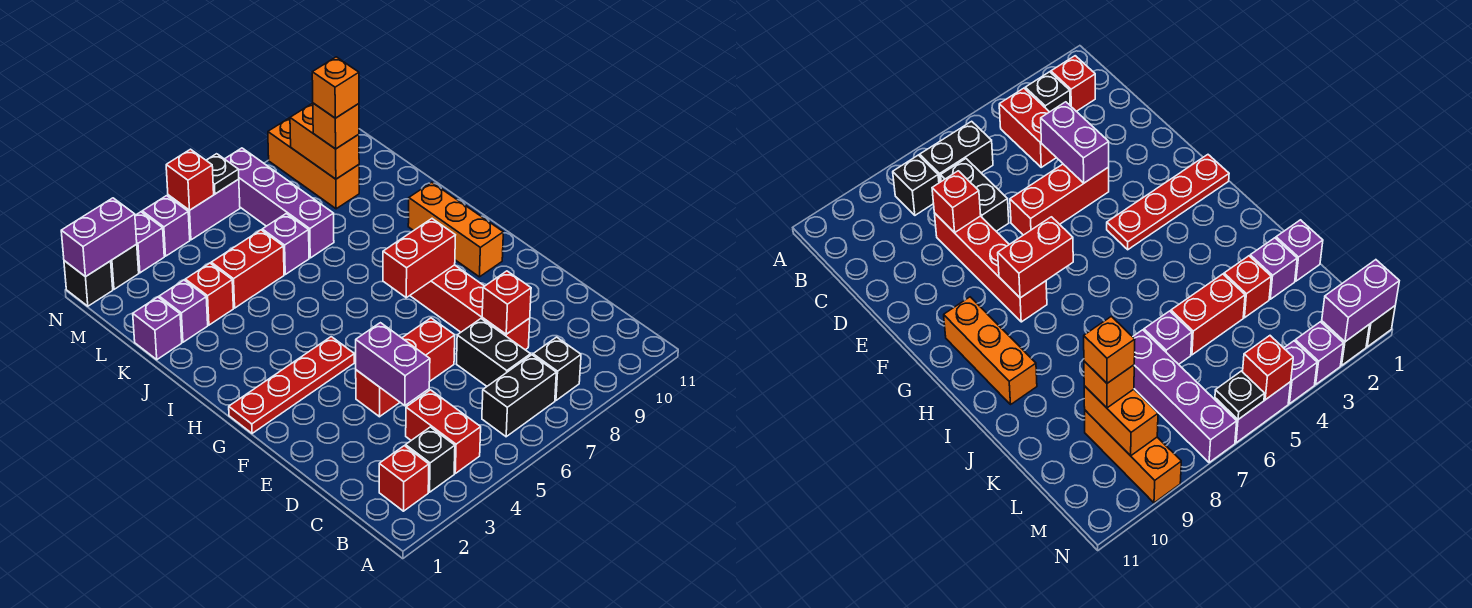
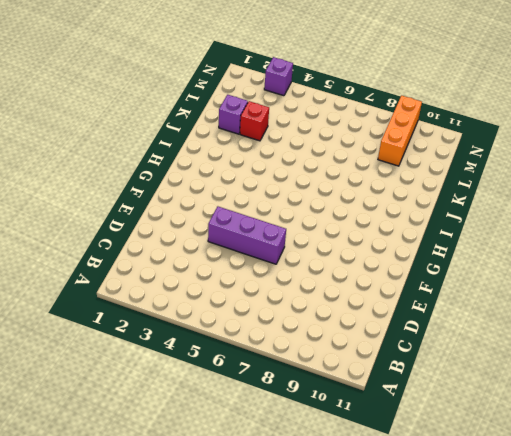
purple brick E4:E6 level 1 -> red brick E4:E6 level 1
none -> red brick B2 level 1
none -> black brick B3 level 1
none -> red brick B4:C4 level 1
none -> black brick B6:B7 level 1

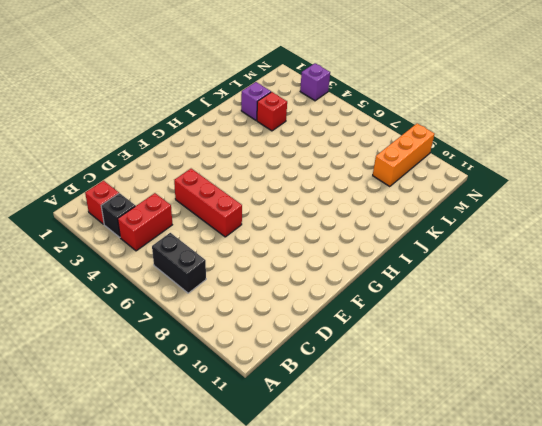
none -> black brick B8 level 1
none -> black brick C7:D7 level 1
none -> red brick D8:G8 level 1
none -> red plate G1:G4 level 1

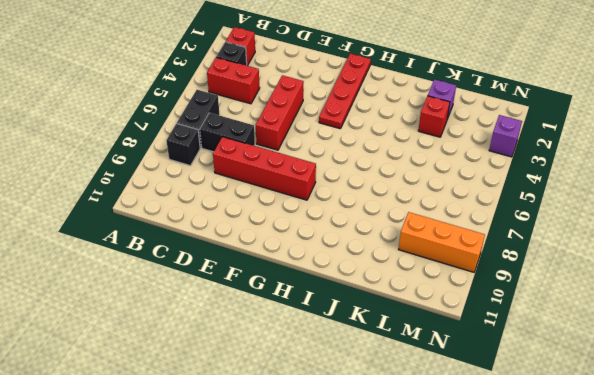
none -> orange brick G10:I10 level 1
none -> purple brick K1 level 1
none -> red brick K4:K5 level 1
none -> purple brick K6 level 1

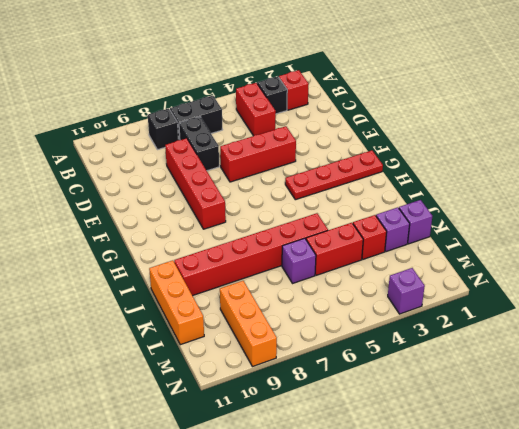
red brick J5:J10 level 1 -> none
orange brick J11:L11 level 1 -> orange brick G10:I10 level 1
none -> purple brick K7:N7 level 1
none -> black brick N1 level 1
none -> black brick N2 level 1
none -> purple brick N4 level 1

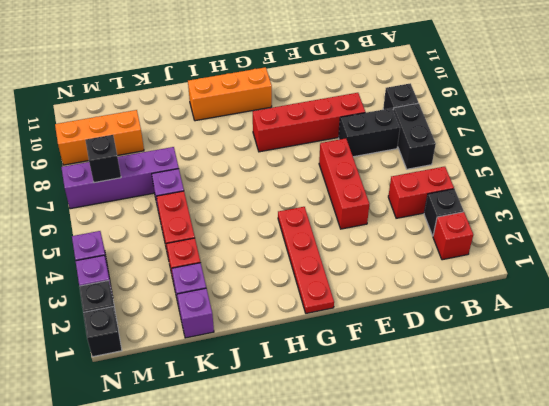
black brick M7 level 2 -> none
none -> purple brick N5:N6 level 1
none -> purple brick D4:E4 level 2
none -> red brick D8 level 2
none -> red brick G7:G8 level 2

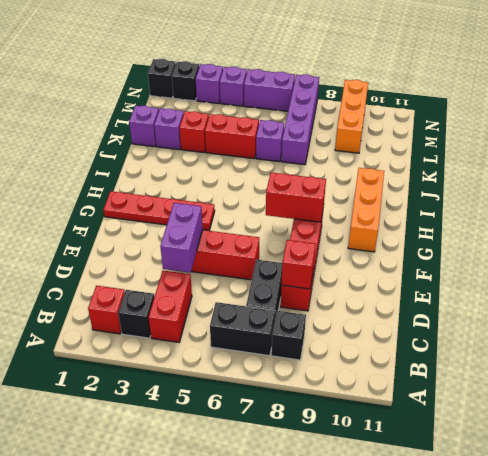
none -> orange brick L9:M9 level 2
none -> purple brick N1:N2 level 2
none -> red brick N5 level 2
none -> black plate N6 level 2

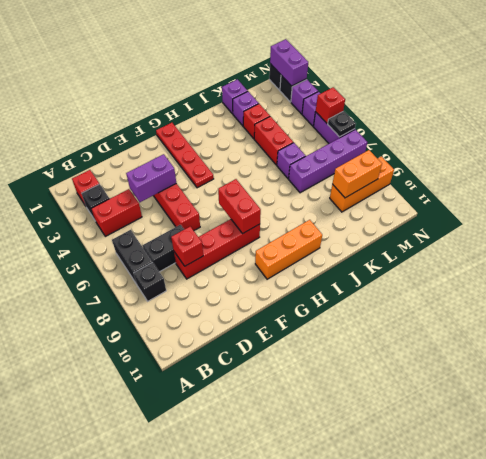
none -> orange brick L9 level 3
none -> orange brick L9 level 4

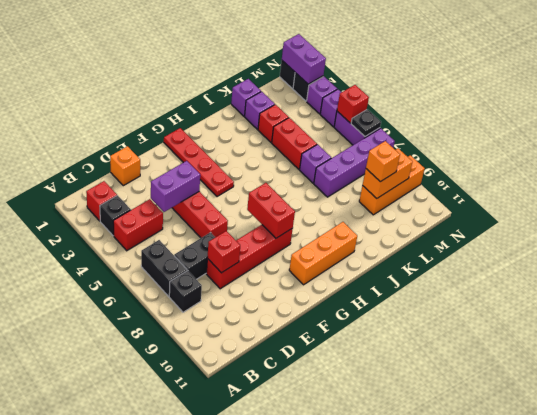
orange brick D1 level 1 -> orange brick L9 level 4

